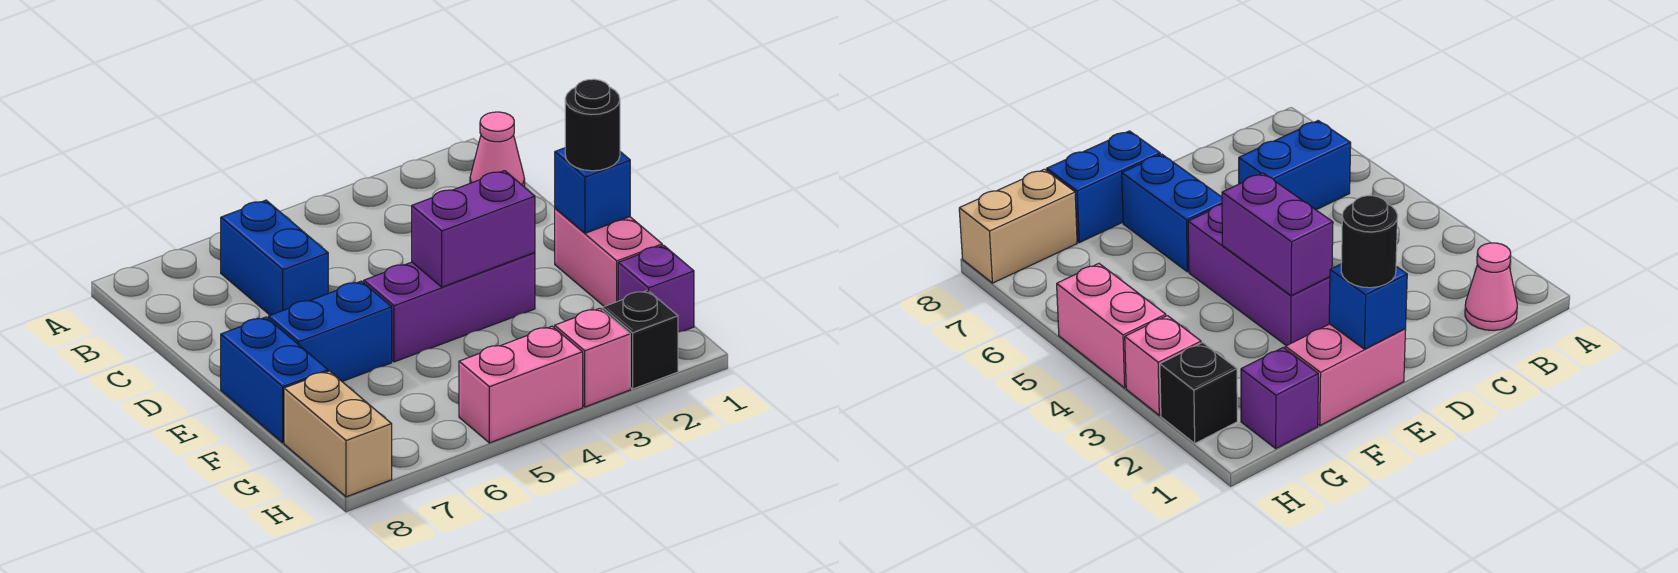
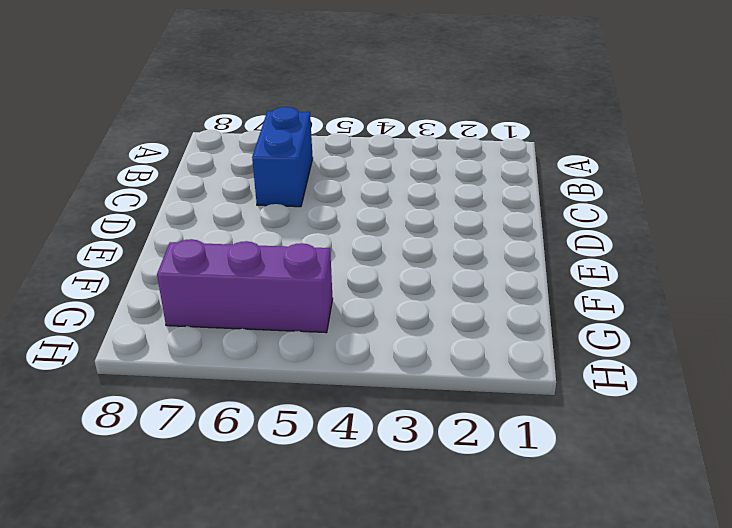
purple brick G5:G7 level 1 -> purple brick E3:E5 level 1
none -> pink cone B1 level 1
none -> pink brick E1:F1 level 1
none -> blue brick E6:E7 level 1

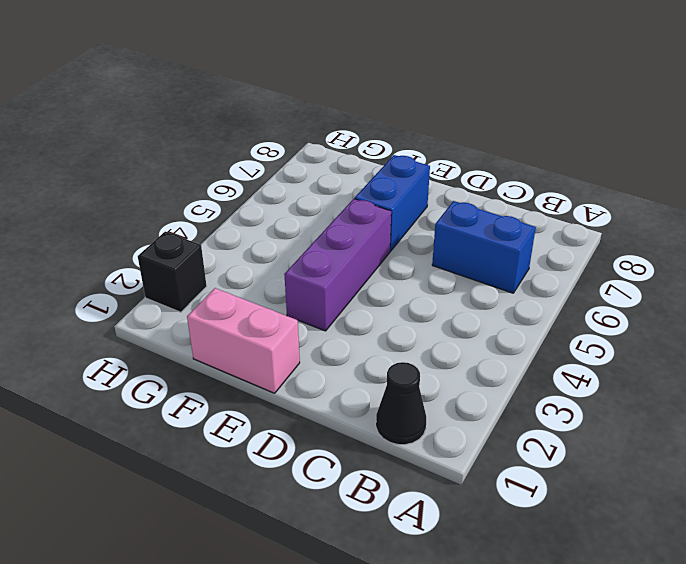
black cone B1 level 1 -> pink cone B1 level 1
none -> blue brick E8:F8 level 1
none -> purple brick G1 level 1
none -> tan brick G8:H8 level 1

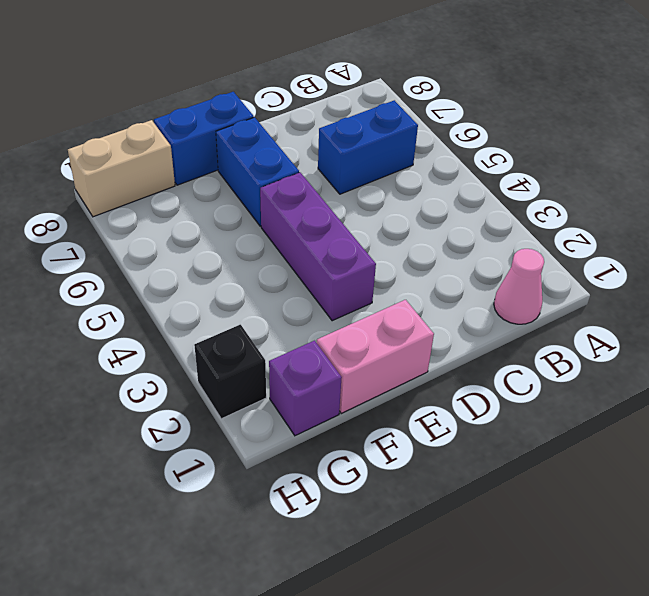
none -> pink brick H3 level 1
none -> pink brick H4:H5 level 1
none -> blue brick E1 level 2

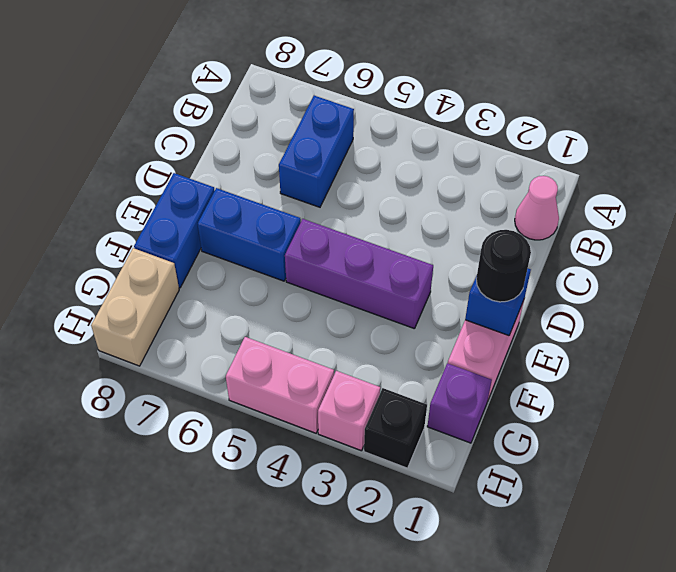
none -> purple brick E3:E4 level 2

